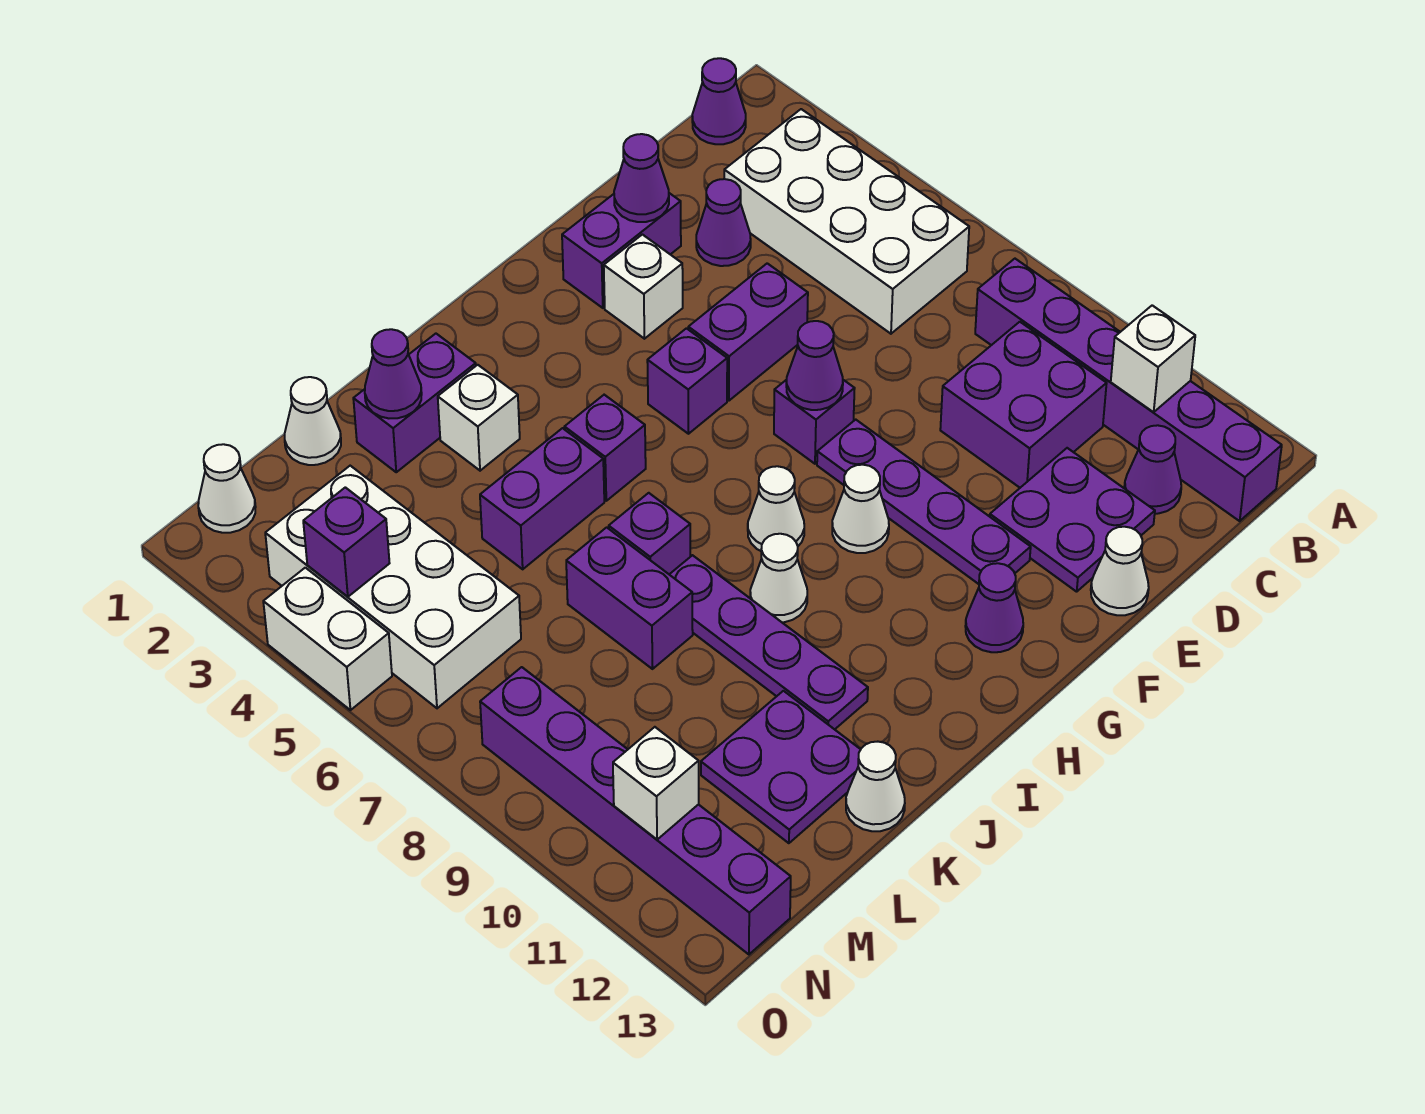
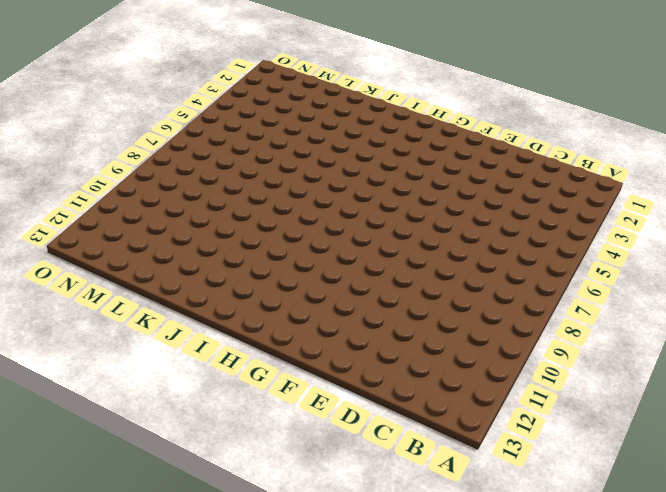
none -> purple cone B1 level 1
none -> white brick B3:C6 level 1
none -> purple brick B8:B13 level 1
none -> purple brick C9:D10 level 1

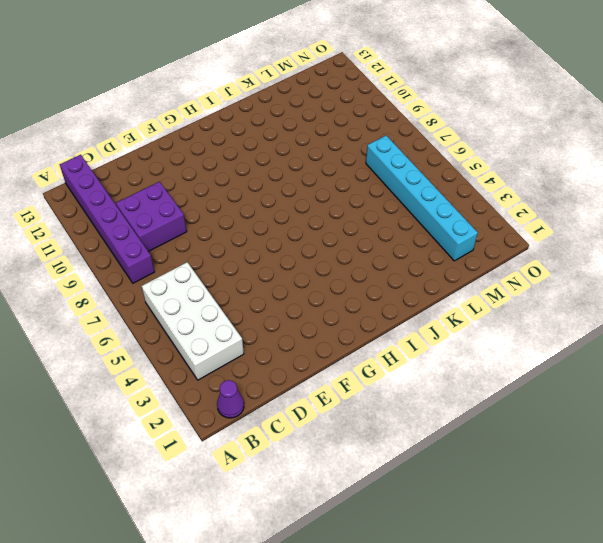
cyan brick M2:M7 level 1 -> white brick M3:N6 level 1
none -> purple cone C12 level 1
none -> purple cone D3 level 1
none -> purple plate D11:E12 level 1
none -> purple brick E2:F2 level 1

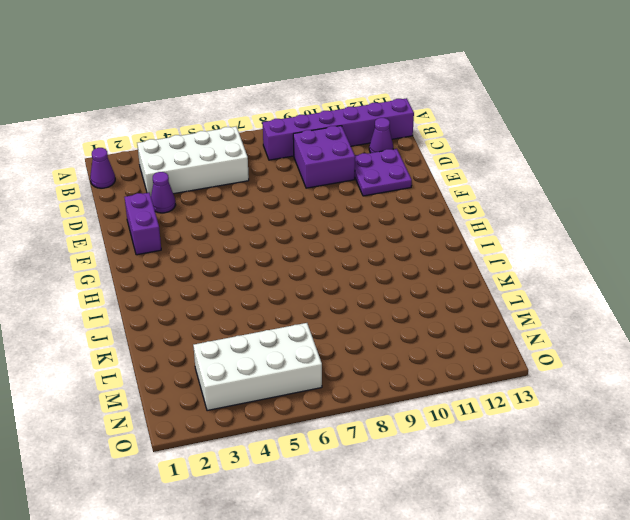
none -> purple brick E5:F5 level 1
none -> white cone E13 level 1
none -> white brick F3 level 1
none -> purple brick F7 level 1

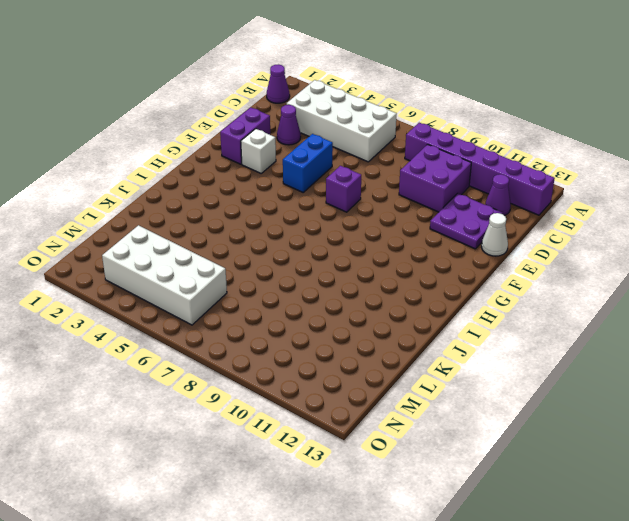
blue brick E5:F5 level 1 -> purple brick E5:F5 level 1
none -> purple plate F8:F11 level 1
none -> purple brick G5 level 1
none -> white cone G9 level 1
none -> purple cone G12 level 1

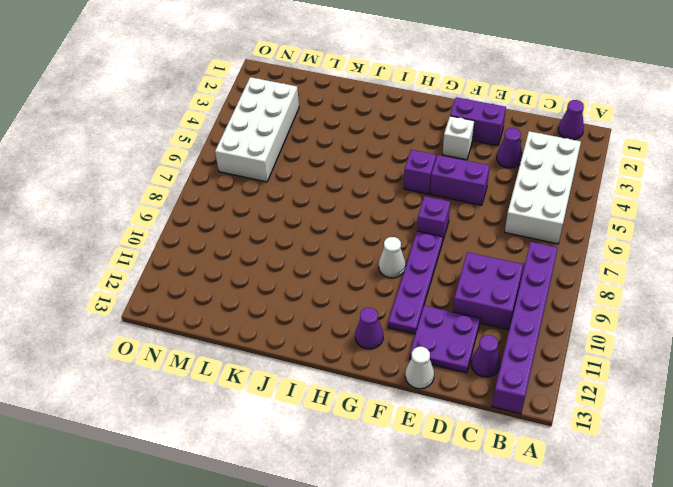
none -> white cone H8 level 1
none -> purple brick I5 level 1
none -> white cone I9 level 1
none -> purple brick J2:K2 level 1

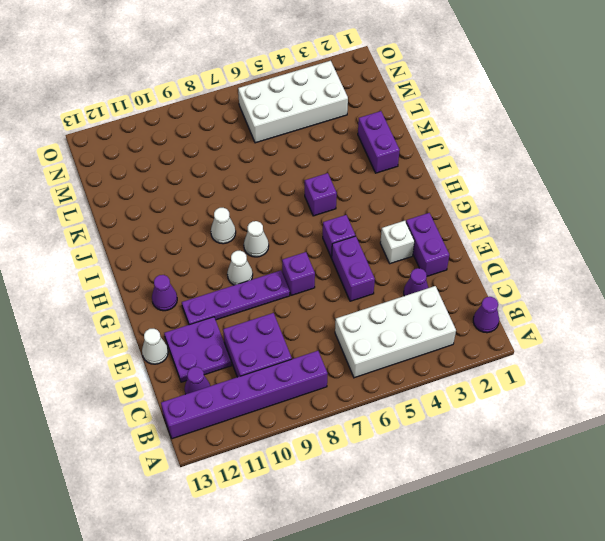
none -> white brick J3 level 1
none -> purple brick J5:K5 level 1
none -> purple brick J7 level 1
none -> purple plate J8:J11 level 1

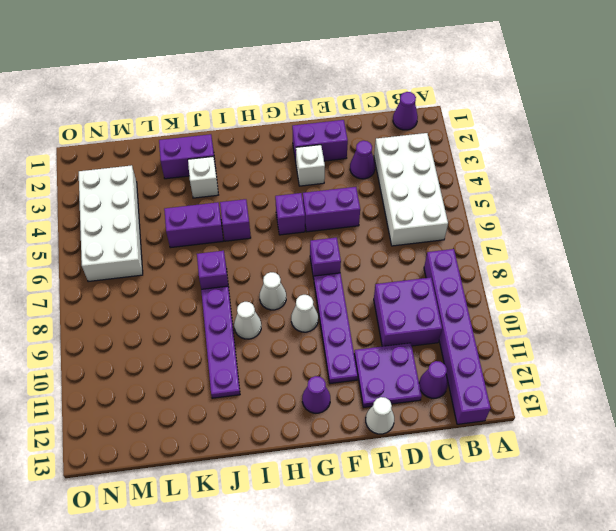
none -> purple brick K7:K8 level 1
none -> purple plate K11:L12 level 1
none -> white cone K13 level 1
none -> white cone L1 level 1

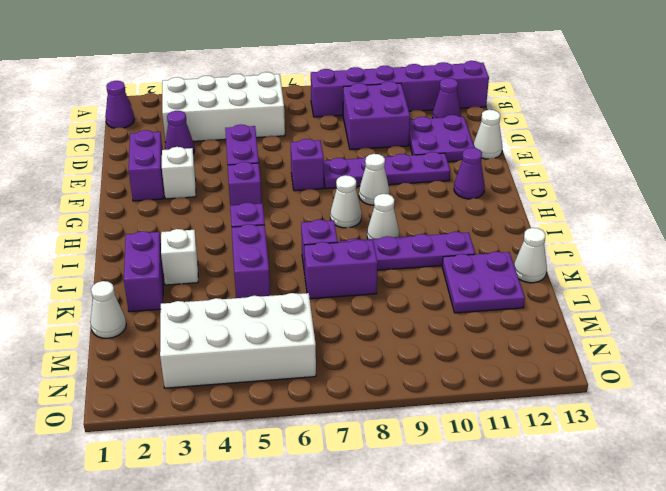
none -> white cone N1 level 1
none -> purple brick N8:N13 level 1
none -> white brick O4:O5 level 1
none -> white brick B11 level 2

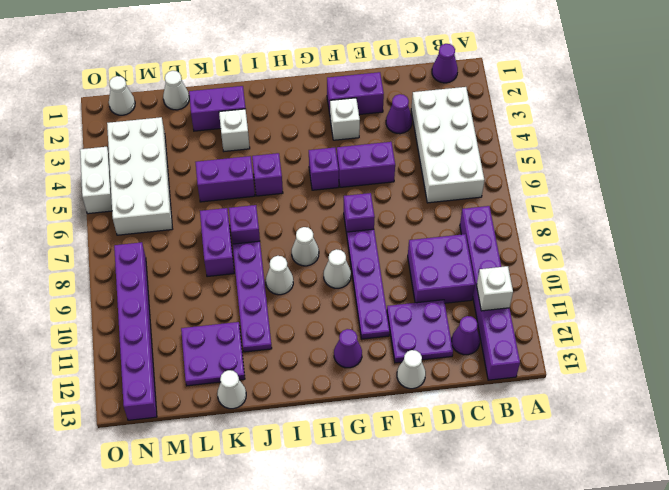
none -> purple cone E2 level 2
none -> purple cone F7 level 2
none -> purple cone K2 level 2
none -> purple brick N4 level 2

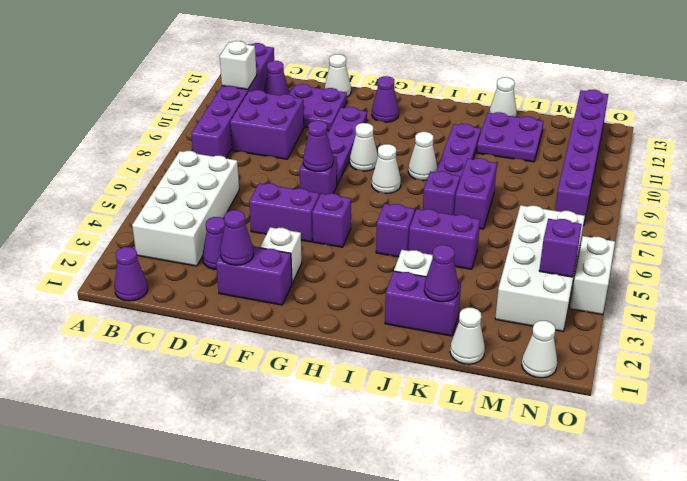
none -> white brick N11 level 2

